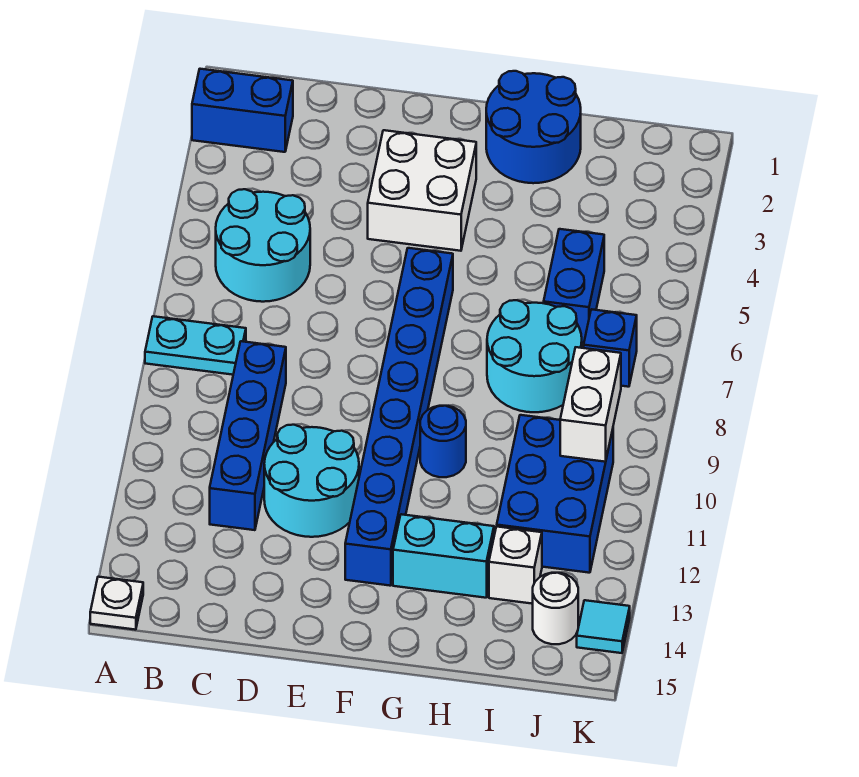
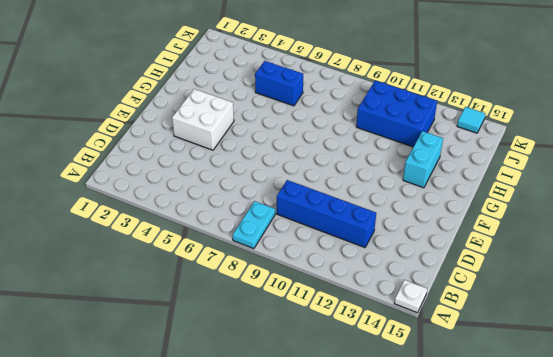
none -> blue brick A2:B2 level 1
none -> cyan round brick B5:C6 level 1
none -> cyan round brick D11:E12 level 1

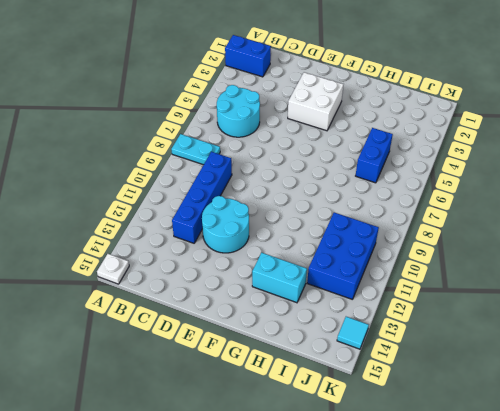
none -> blue brick F6:F13 level 1
none -> blue round brick G1:H2 level 1
none -> blue round brick G10 level 1

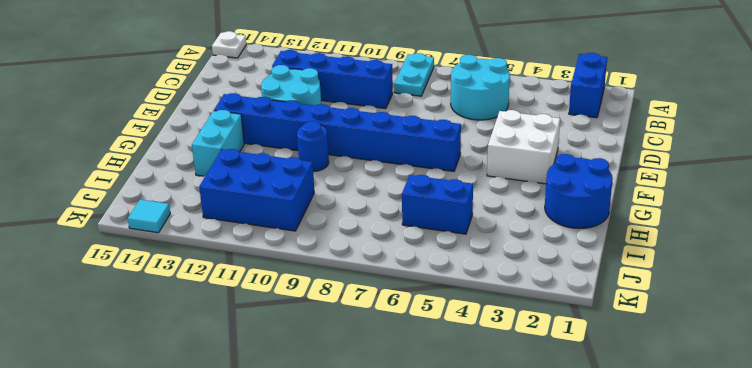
none -> cyan round brick H7:I8 level 1
none -> white brick I13 level 1
none -> blue brick J7 level 1

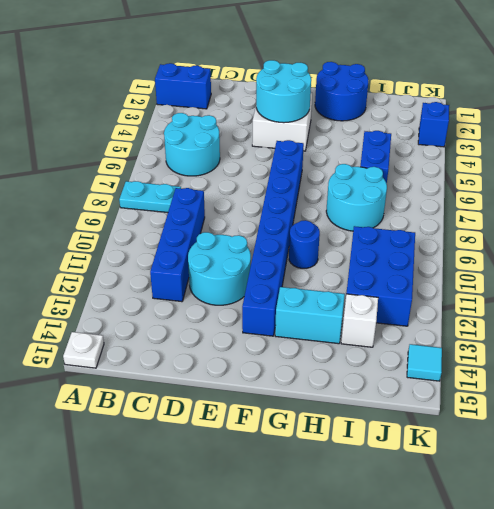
cyan round brick E3:F4 level 2 -> none
blue brick K3 level 1 -> blue brick J7 level 1
none -> white round brick J14 level 1
none -> white brick J9:J10 level 2

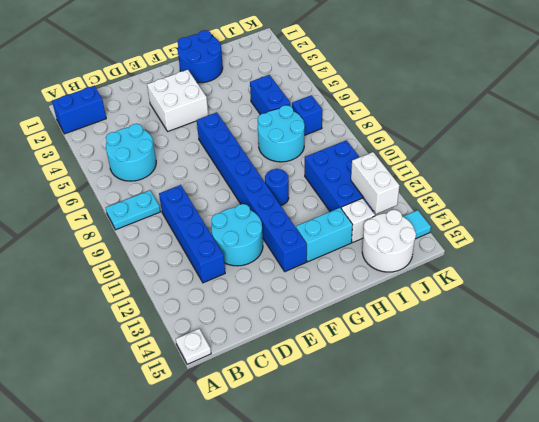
white round brick I14:J15 level 1 -> white round brick J14 level 1
white brick J12:J13 level 2 -> white brick J9:J10 level 2

